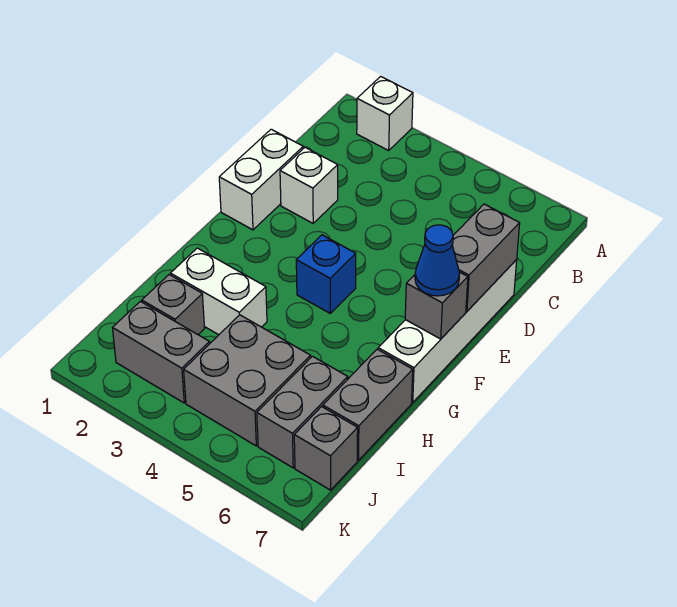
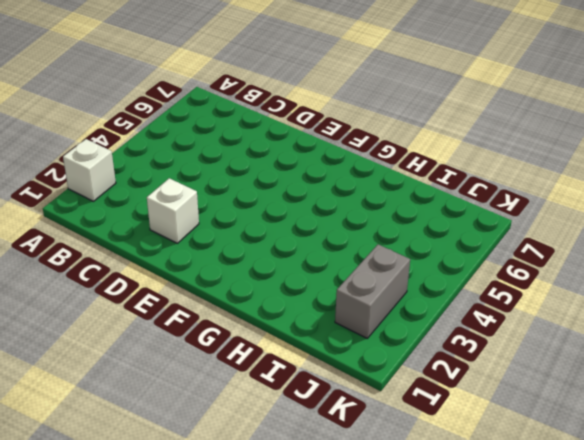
none -> white brick D1:E1 level 1
none -> white brick D7:G7 level 1
none -> blue brick F4 level 1

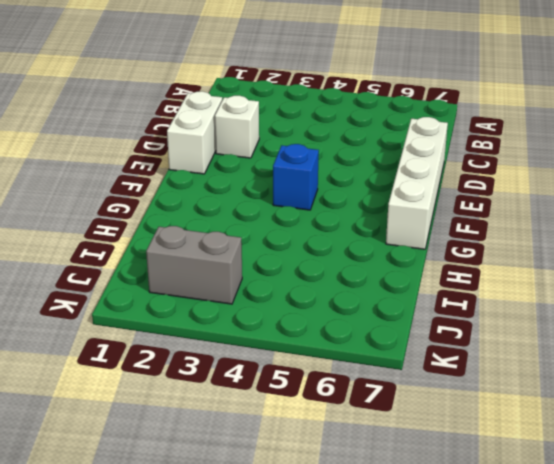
none -> white brick A2 level 1
none -> white brick H2:H3 level 1
none -> grey brick H7:I7 level 1

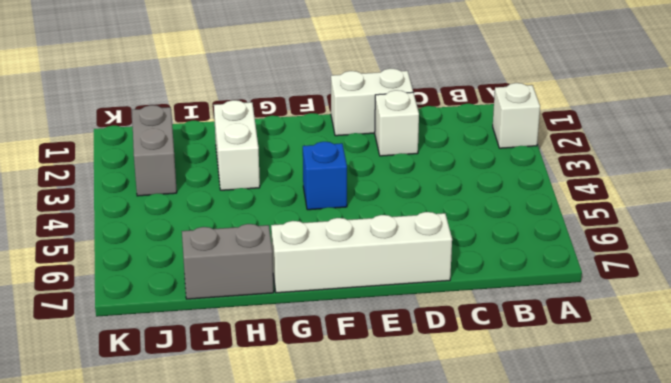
none -> grey brick I2 level 1
none -> grey brick I4:J5 level 1
none -> grey brick I6:J6 level 1

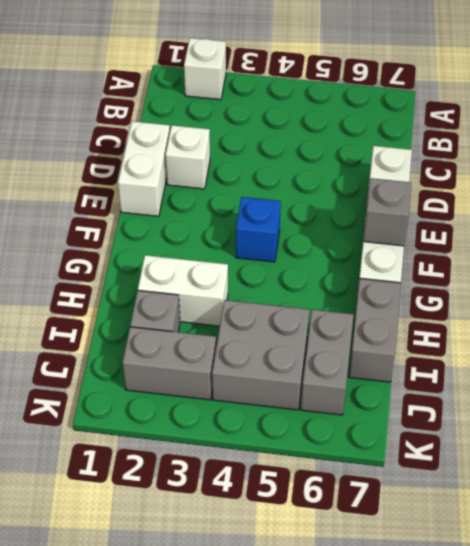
none -> grey brick J7 level 1
none -> grey brick D7:E7 level 2
none -> blue cone F7 level 3

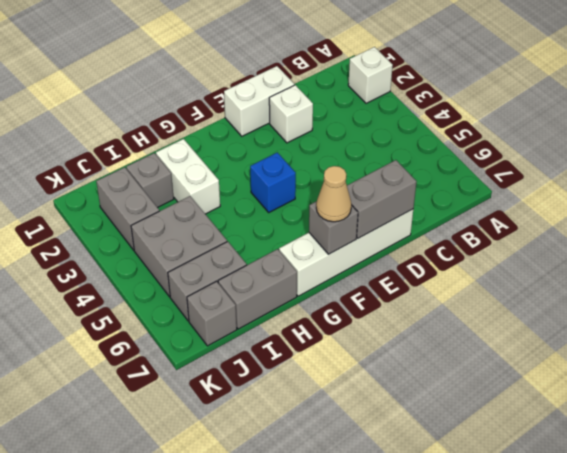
tan cone F7 level 3 -> blue cone F7 level 3

